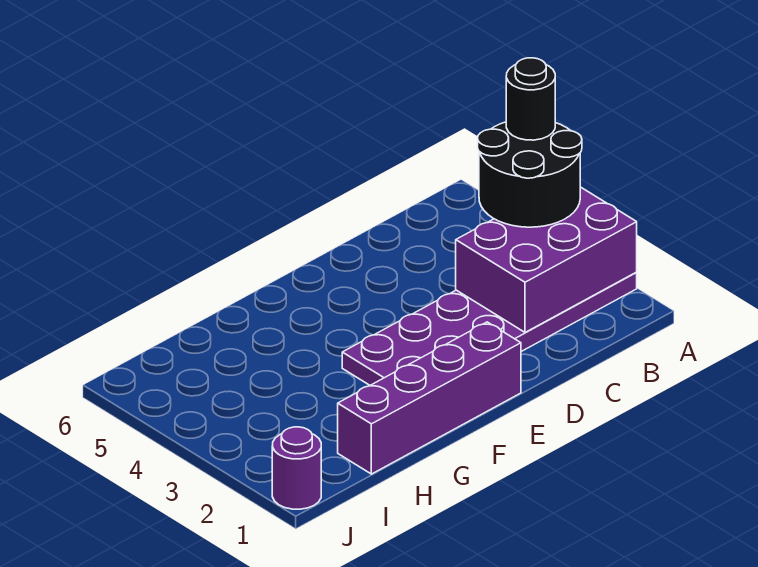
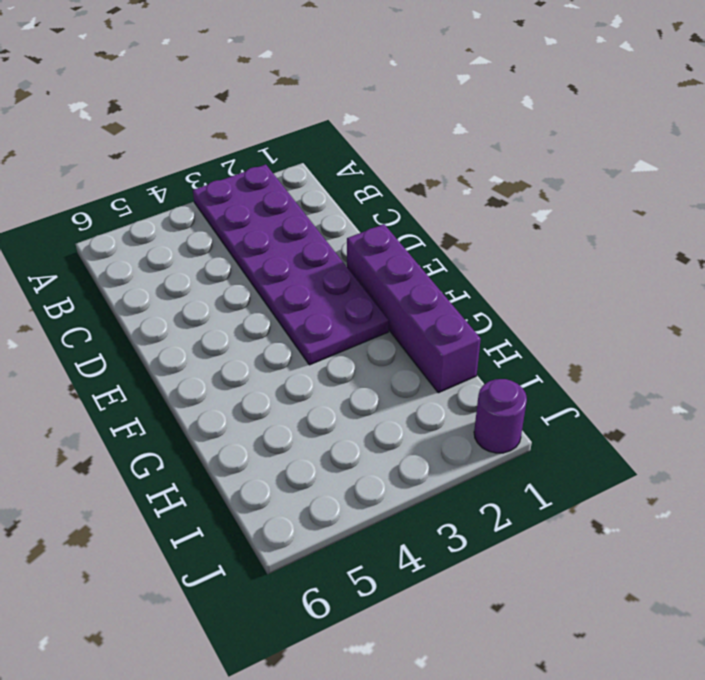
none -> purple brick A2:C3 level 2
none -> black round brick A3:B4 level 3

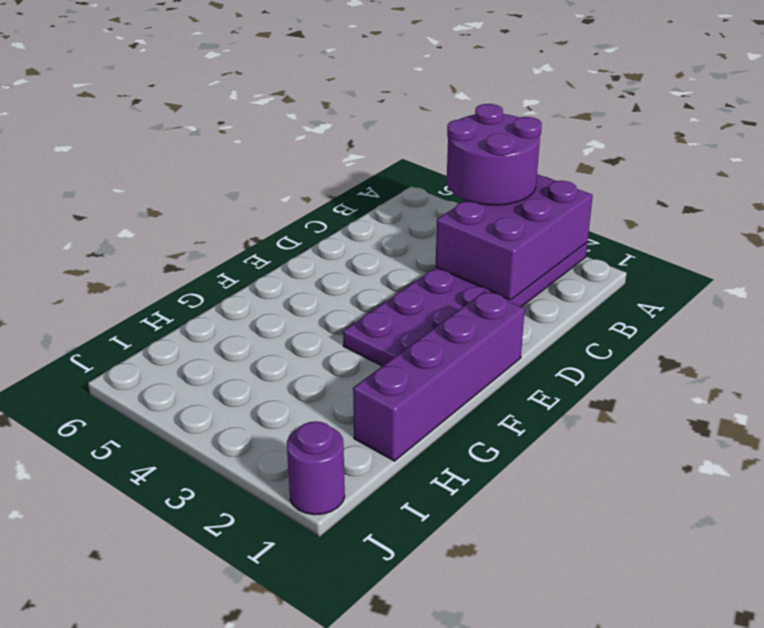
purple round brick A3:B4 level 3 -> black round brick A3:B4 level 3
none -> black round brick A4 level 4

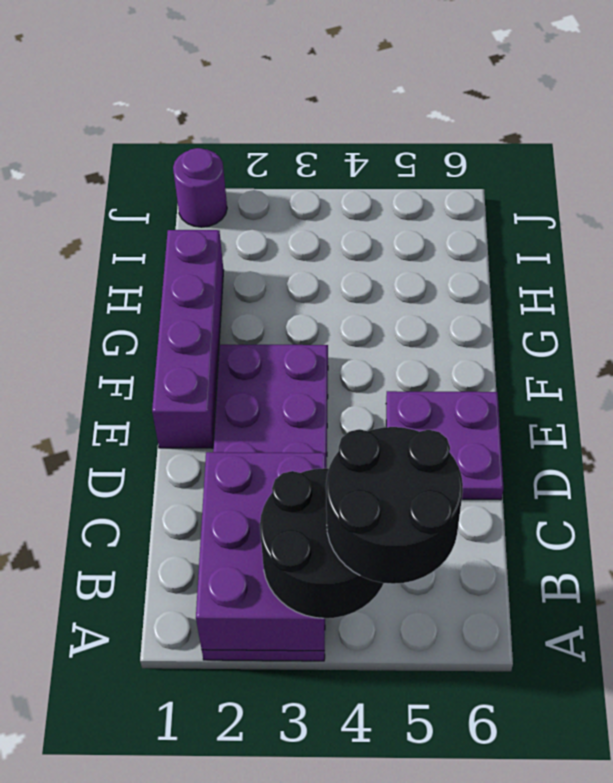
black round brick A4:B5 level 4 -> black round brick A4 level 4
purple plate D5:E6 level 1 -> none

